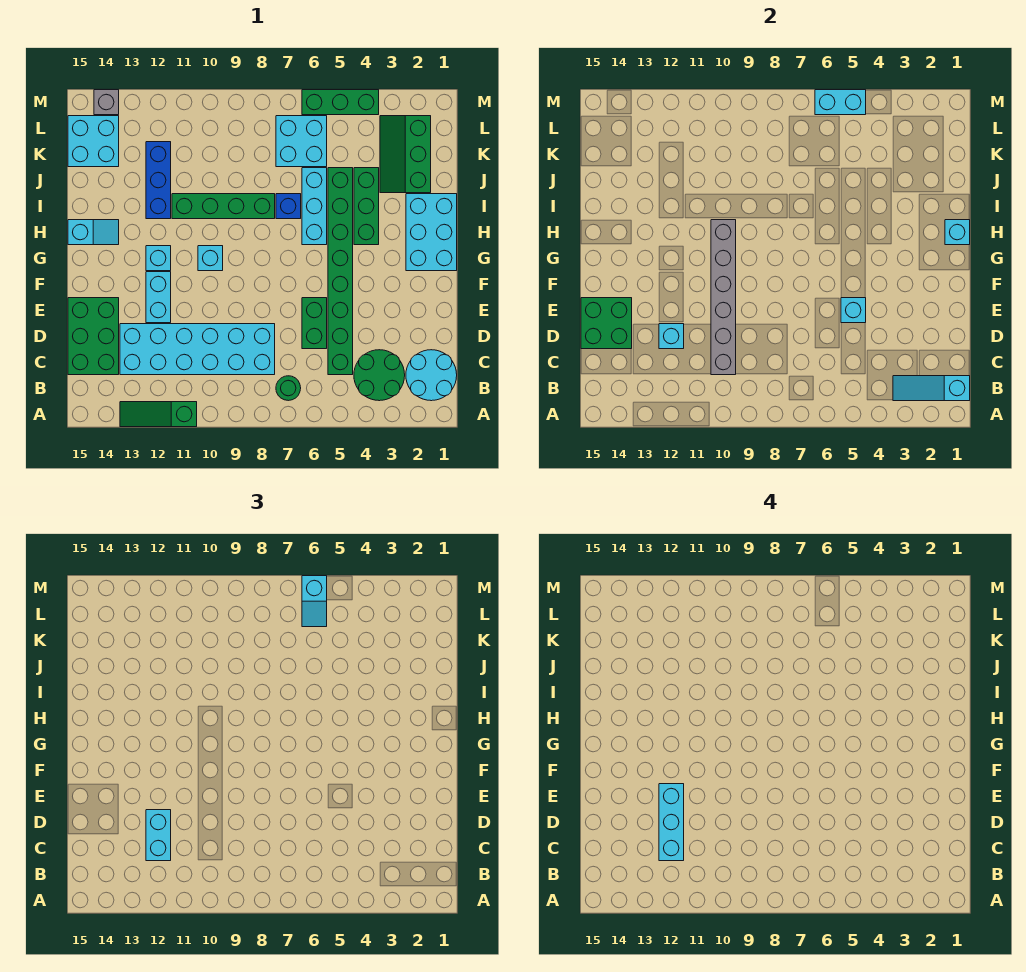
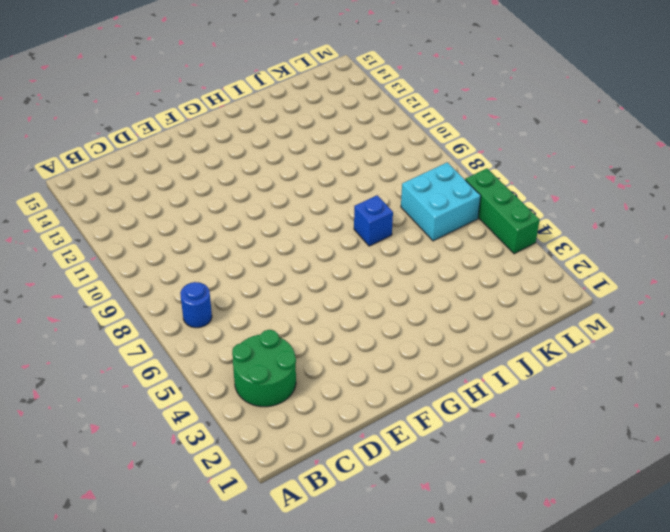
blue round brick B7 level 1 -> green round brick B7 level 1
none -> green slope A11:A13 level 1 top 11
none -> cyan round brick B1:C2 level 1
none -> green brick C5:J5 level 1
none -> cyan brick C8:D13 level 1

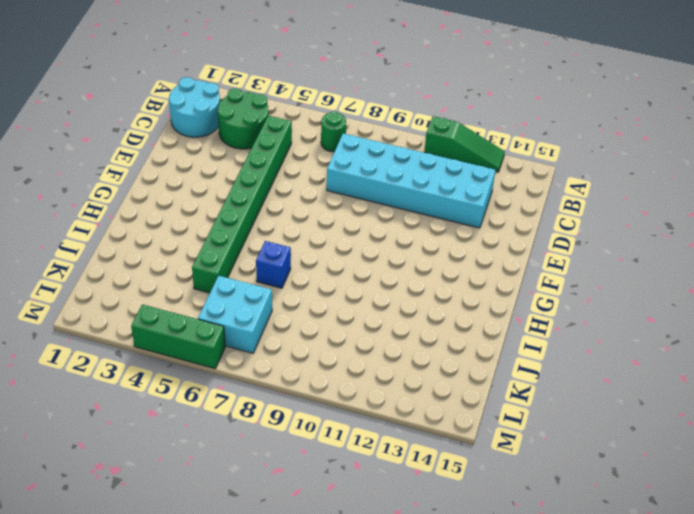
none -> green brick C14:E15 level 1
none -> green brick D6:E6 level 1
none -> cyan brick E12:F12 level 1
none -> cyan brick G1:I2 level 1

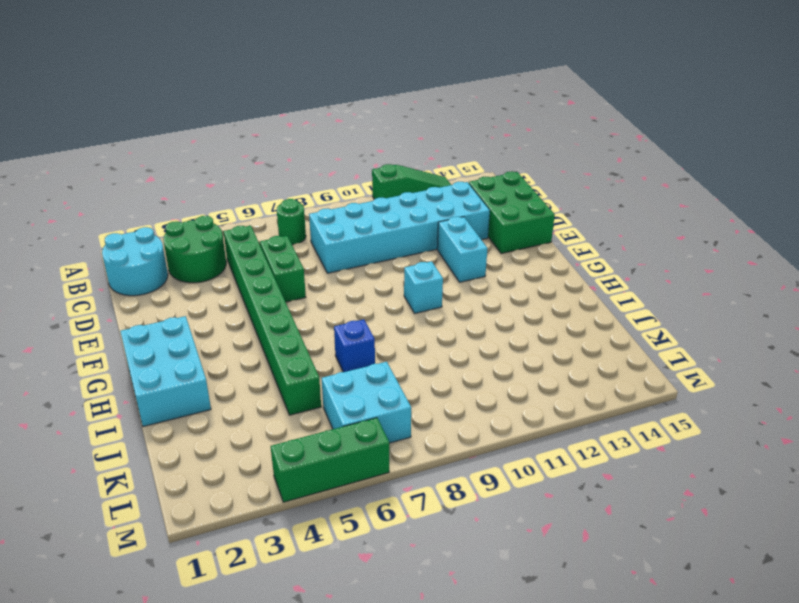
none -> cyan brick G12 level 1
none -> green brick H4:J4 level 1
none -> cyan brick H6:J6 level 1
none -> cyan slope H14:H15 level 1 top 15

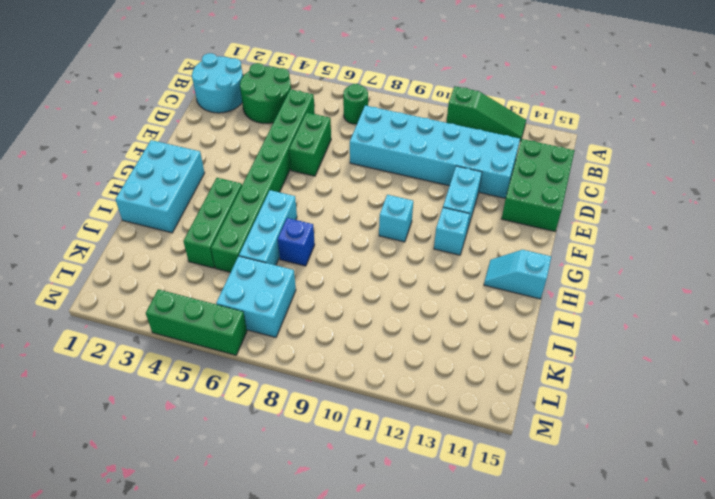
none -> green brick I8:I11 level 1
none -> blue brick I12:K12 level 1
none -> green slope J2:L3 level 1 top 2
none -> cyan brick K14:L15 level 1

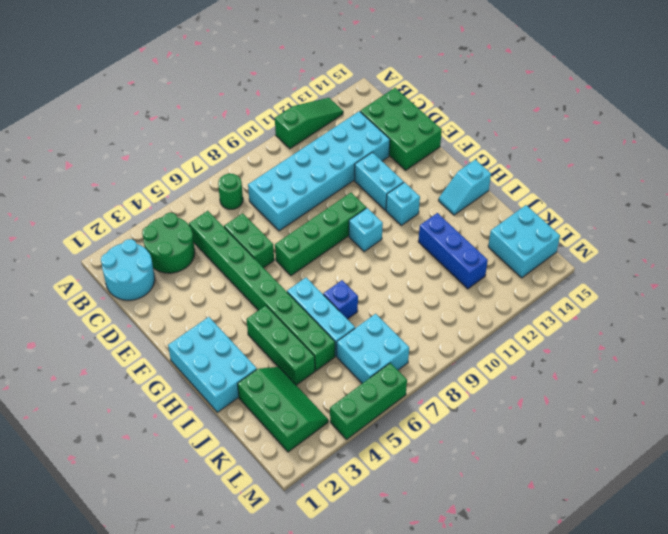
green brick F7:F10 level 1 -> green brick I8:I11 level 1
none -> grey brick M14 level 1
none -> cyan slope B1:B3 level 2 top 1
none -> grey brick C10:H10 level 2
none -> cyan brick D12 level 2

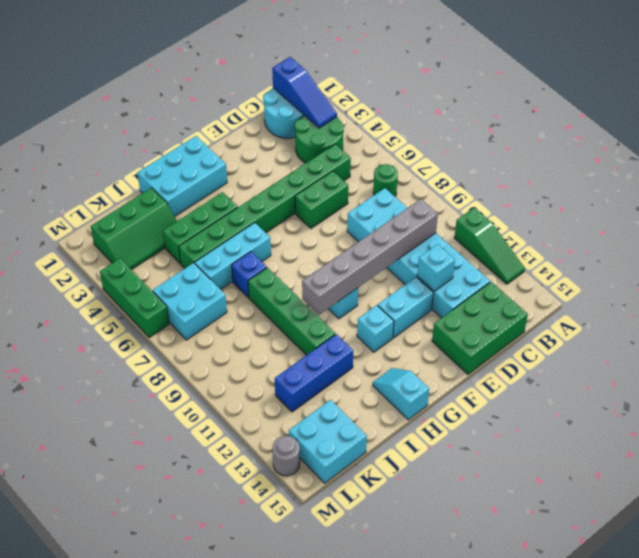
blue slope B1:B3 level 2 top 1 -> cyan slope B1:B3 level 2 top 1
grey round brick M14 level 1 -> grey brick M14 level 1
none -> green brick D14:E15 level 2
none -> cyan brick E5 level 2
none -> cyan brick H1 level 2
none -> cyan brick M5:M6 level 2

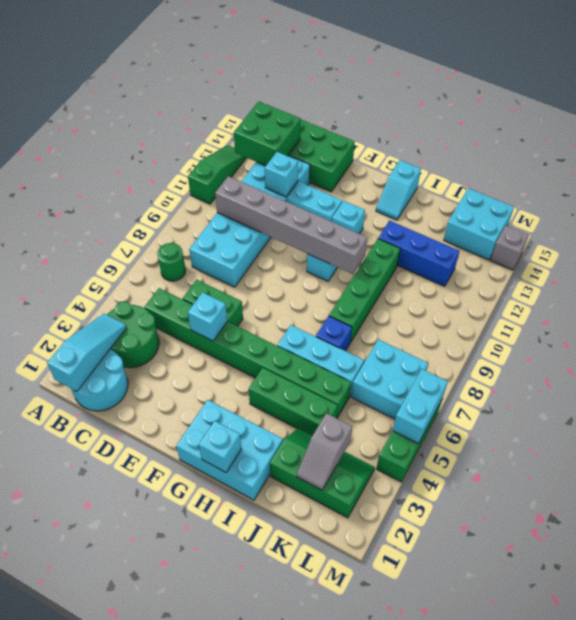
green brick B13:C14 level 2 -> green brick D14:E15 level 2
grey slope K2:K3 level 2 top 3 -> none
none -> cyan brick C12:D12 level 3
none -> cyan slope L6:M6 level 3 top M
none -> cyan brick C12:E12 level 4

